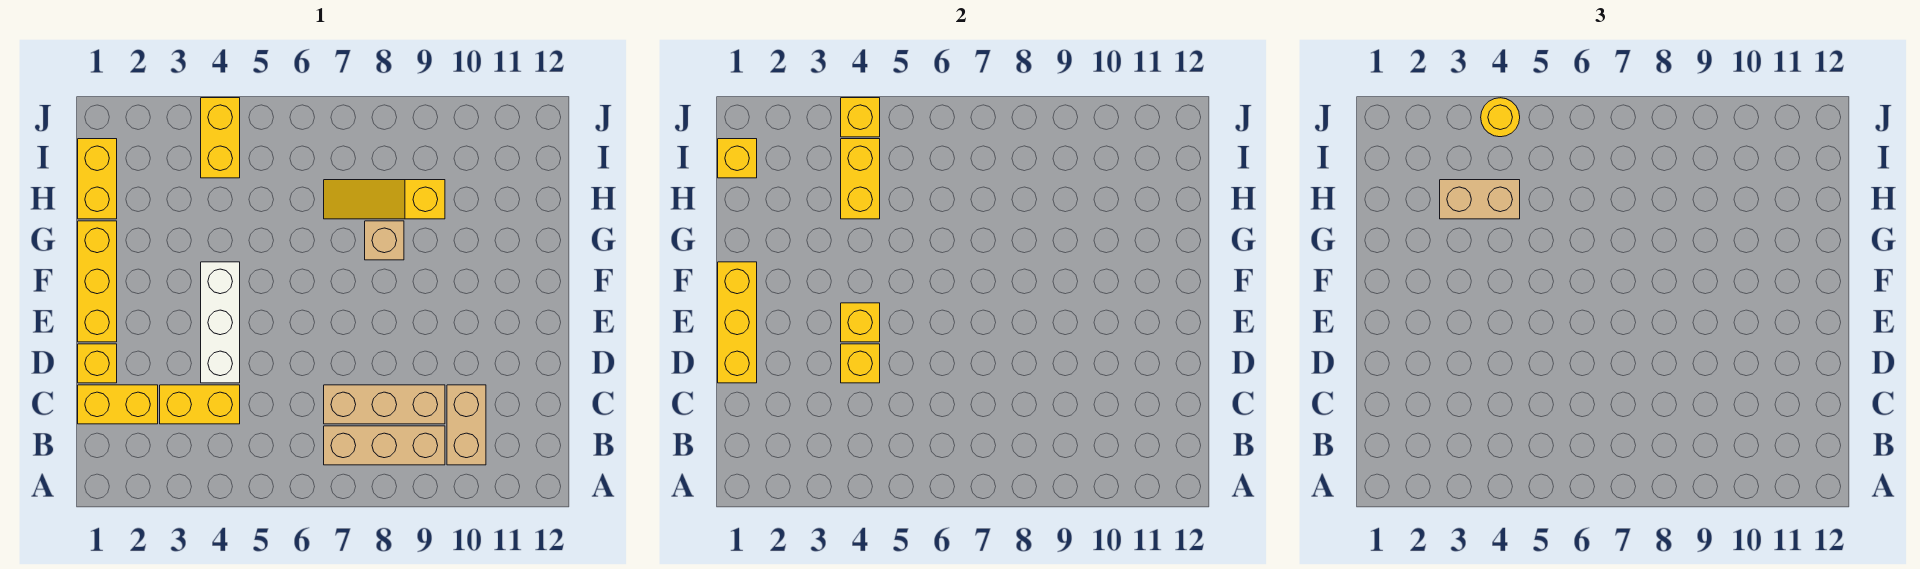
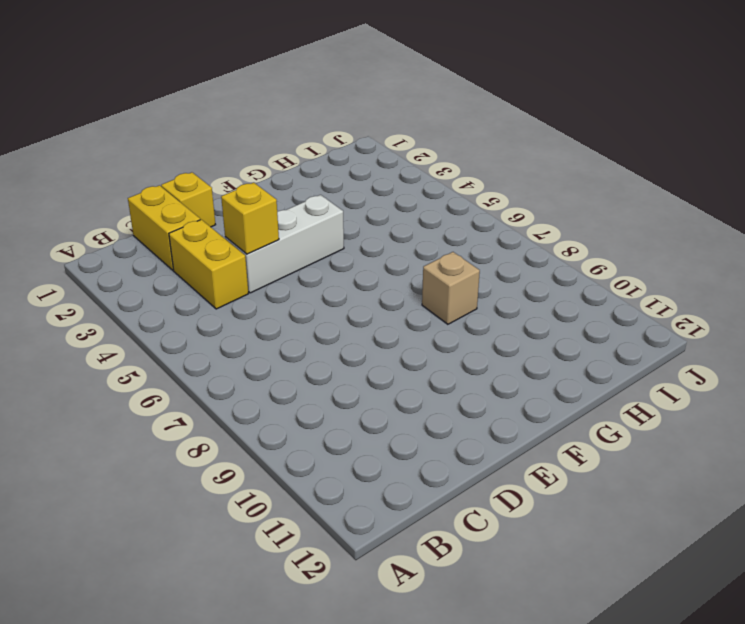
none -> tan brick B7:B9 level 1
none -> tan brick B10:C10 level 1
none -> tan brick C7:C9 level 1

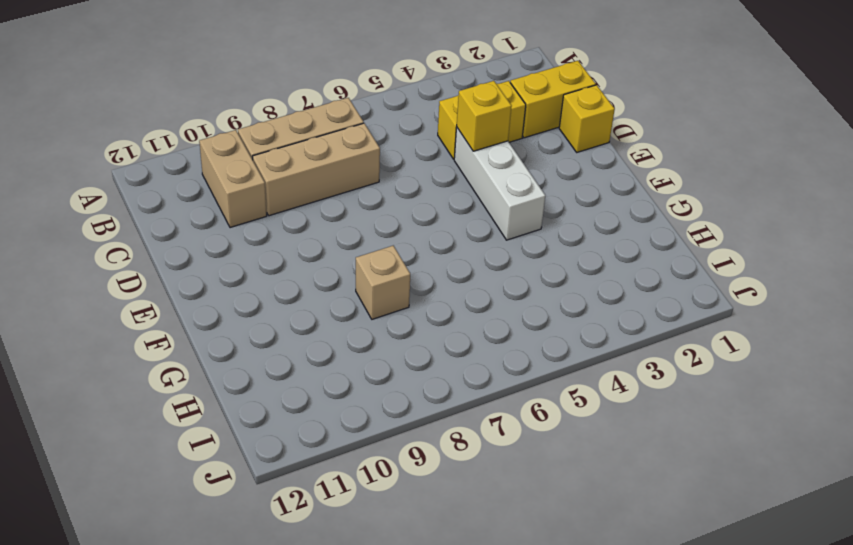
none -> yellow brick E1:G1 level 1
none -> yellow brick H1:I1 level 1
none -> yellow slope H7:H9 level 1 top 9

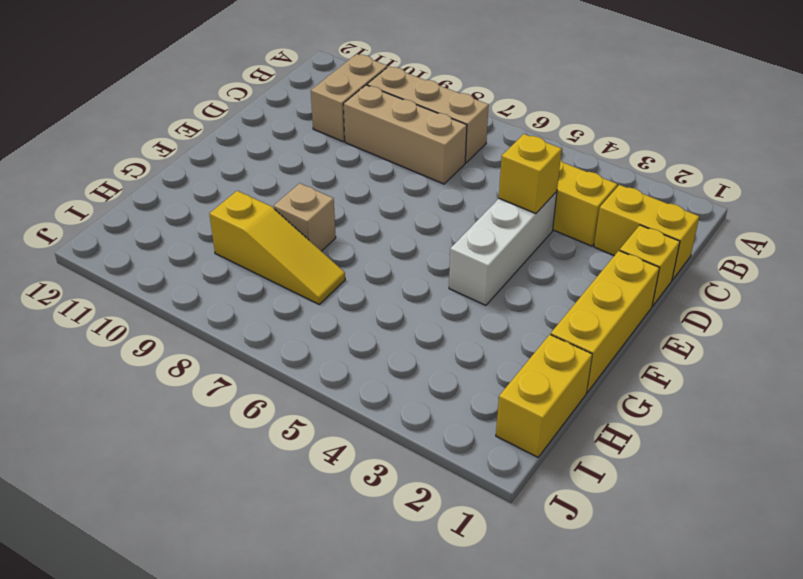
none -> yellow brick I4:J4 level 1
none -> yellow brick D1:F1 level 2
none -> yellow brick E4 level 2

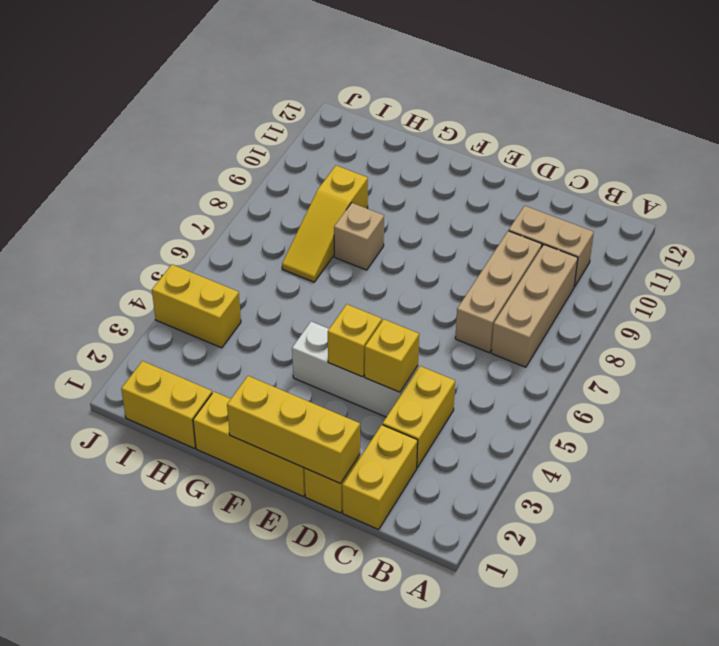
none -> yellow brick H4:I4 level 2
none -> yellow brick I1 level 2
none -> yellow brick J4 level 2

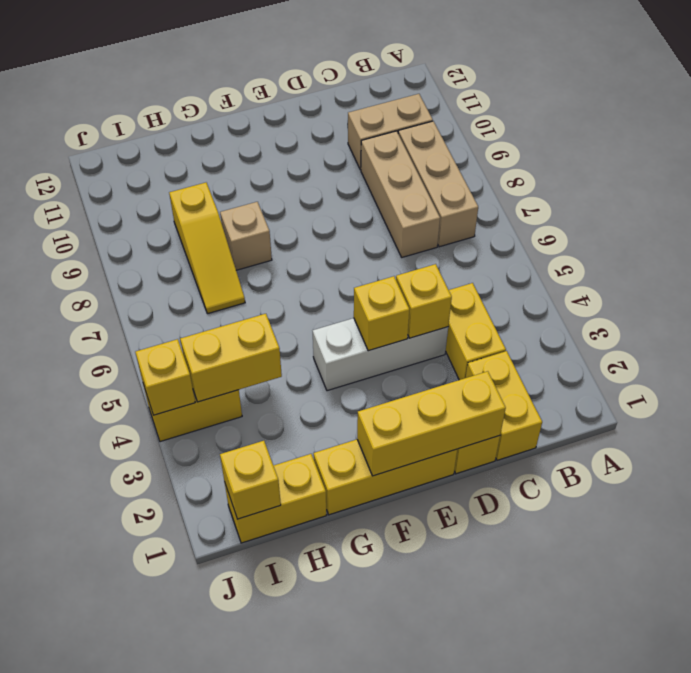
none -> tan brick H3:H4 level 3
none -> yellow round brick J4 level 3

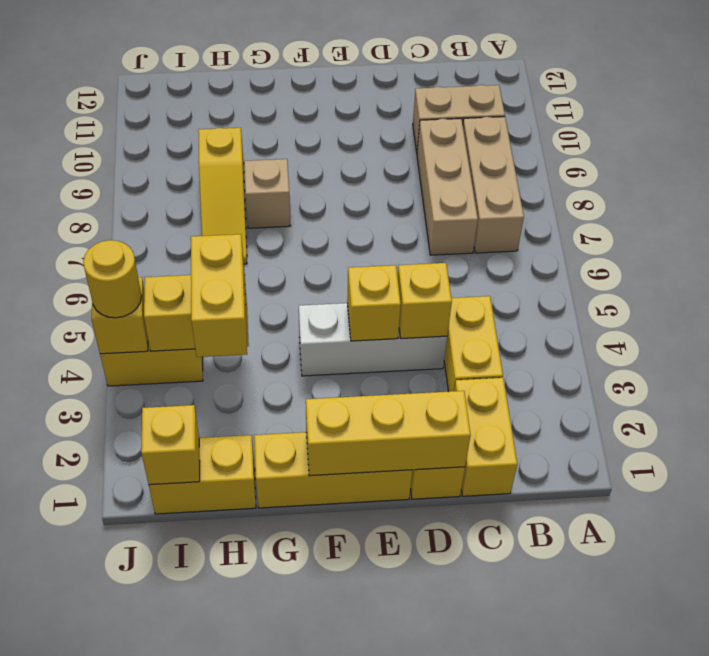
yellow brick H3:H4 level 3 -> tan brick H3:H4 level 3

